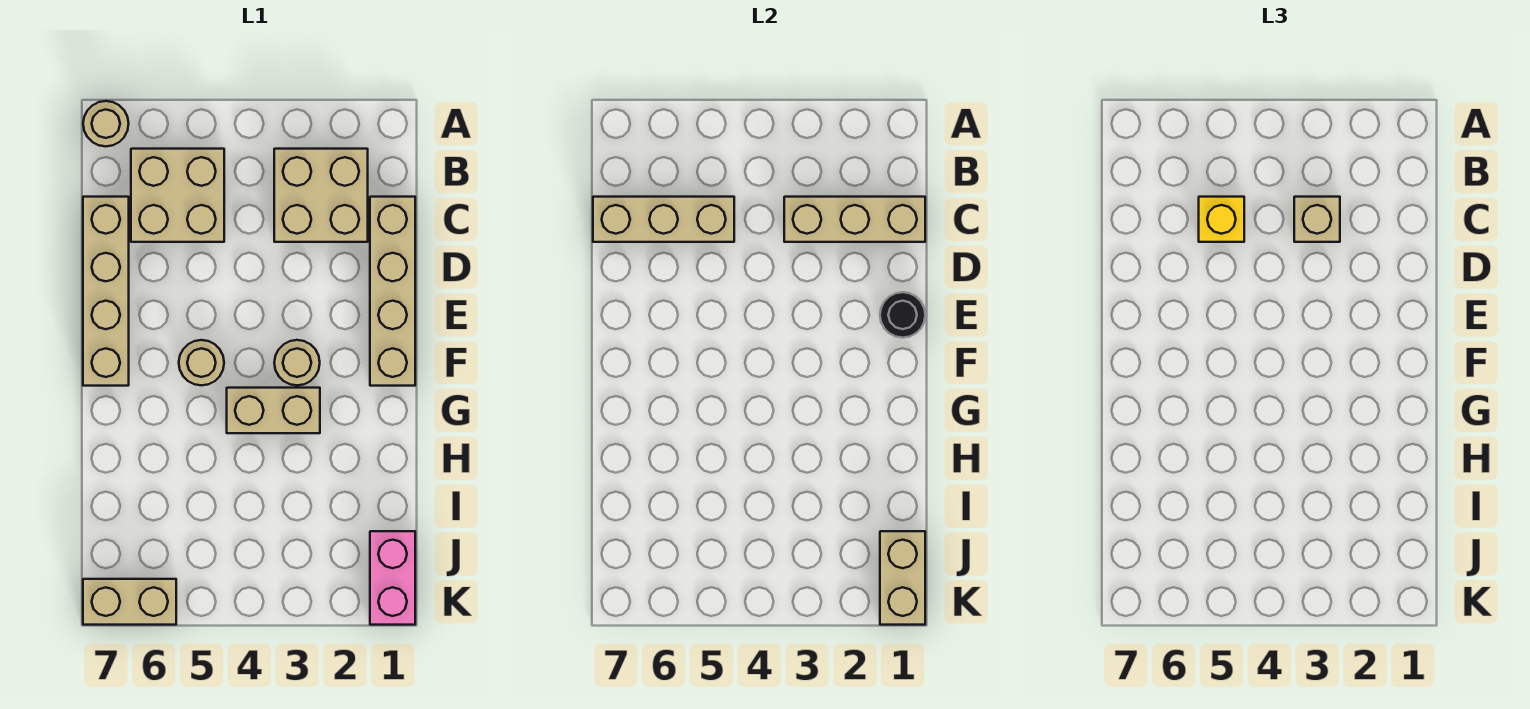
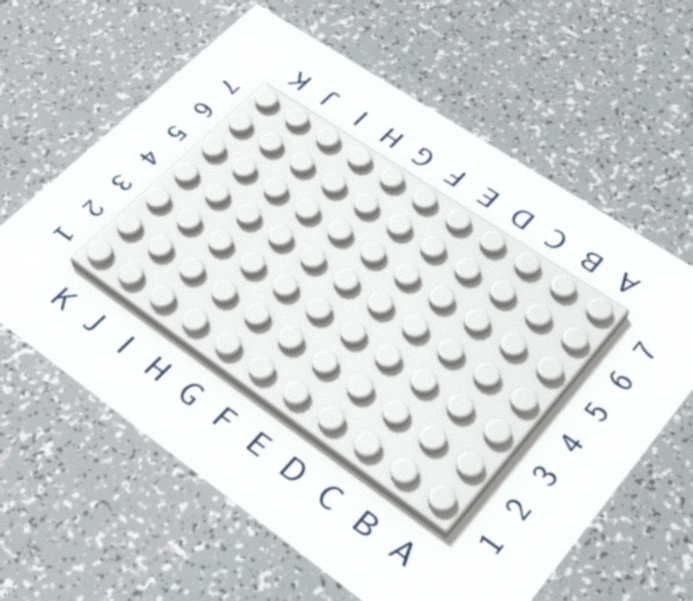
none -> tan round brick A7 level 1
none -> tan brick B2:C3 level 1
none -> tan brick B5:C6 level 1

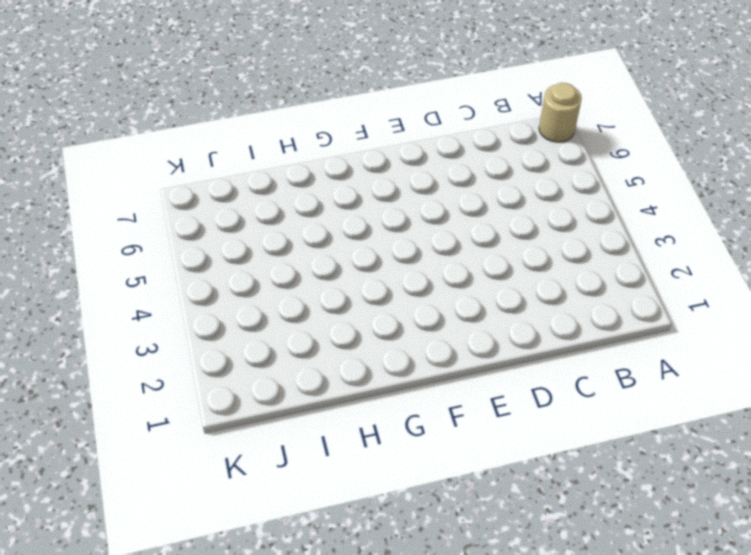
none -> tan brick B2:C3 level 1
none -> tan brick B5:C6 level 1
none -> tan brick C1:F1 level 1

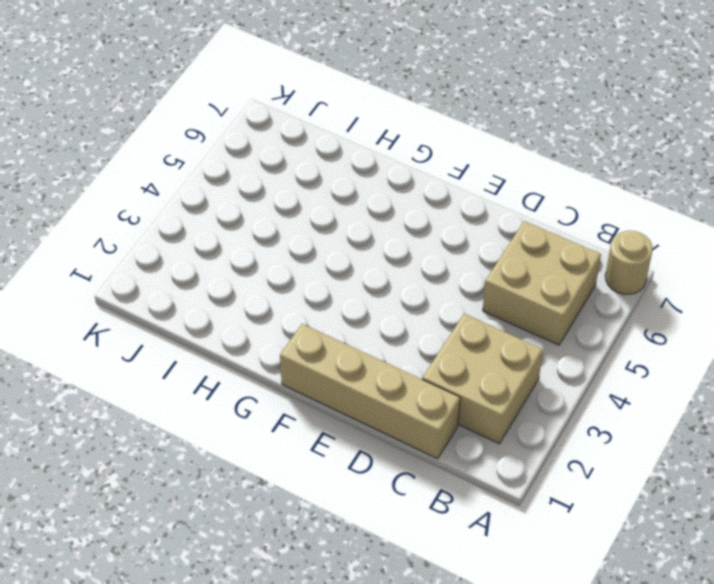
none -> tan brick C7:F7 level 1
none -> tan round brick F3 level 1
none -> tan round brick F5 level 1

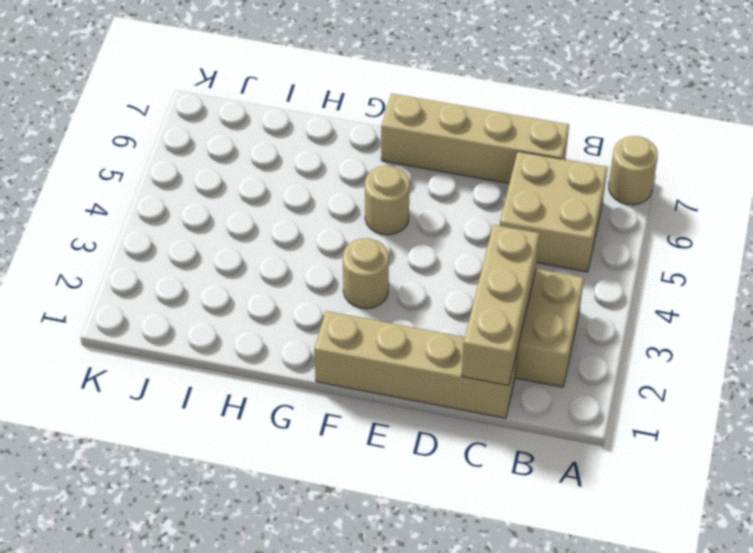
none -> tan brick G3:G4 level 1
none -> pink brick J1:K1 level 1
none -> tan brick K6:K7 level 1

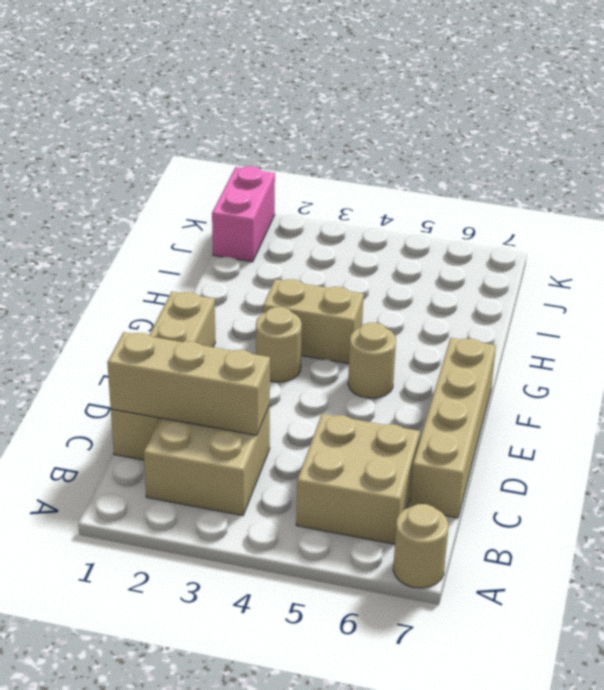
none -> tan brick K6:K7 level 1
none -> tan brick C5:C7 level 2
none -> black round brick E1 level 2

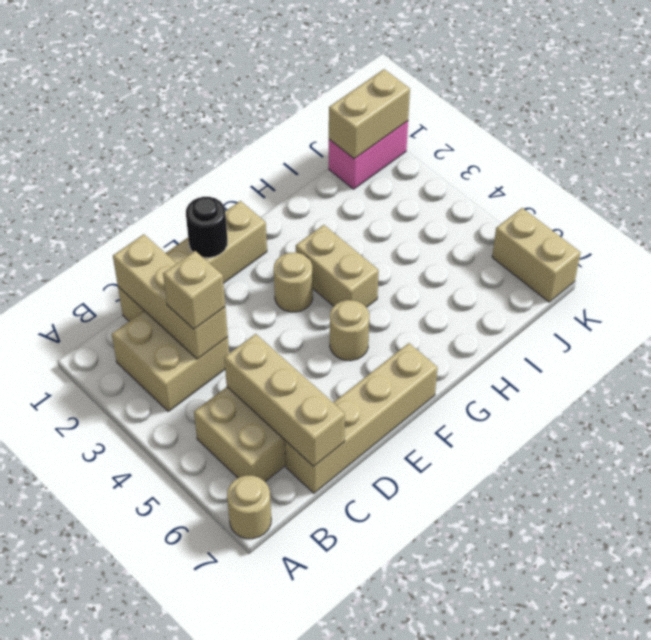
none -> yellow brick C5 level 3

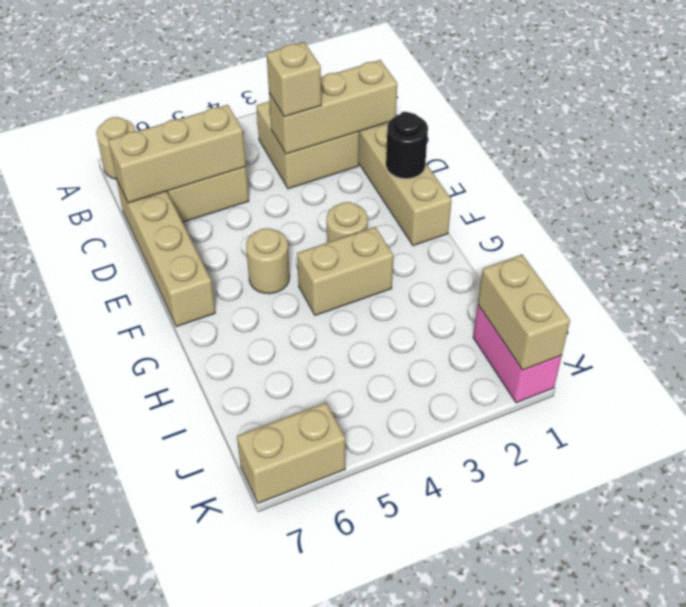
none -> yellow brick C5 level 3

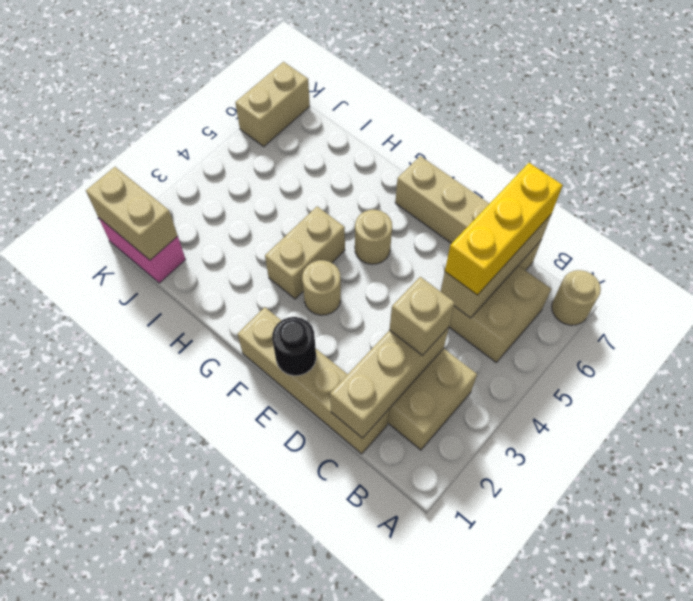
yellow brick C5:C7 level 3 -> yellow brick C5 level 3

